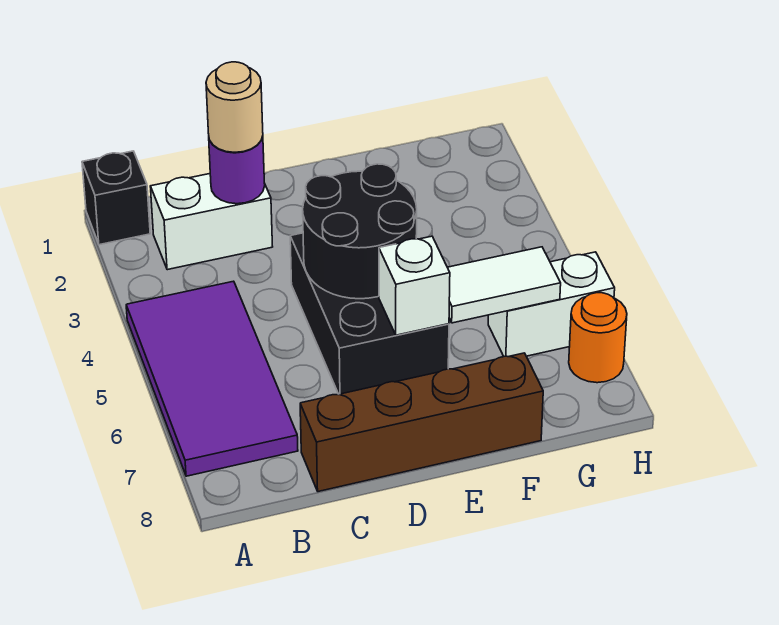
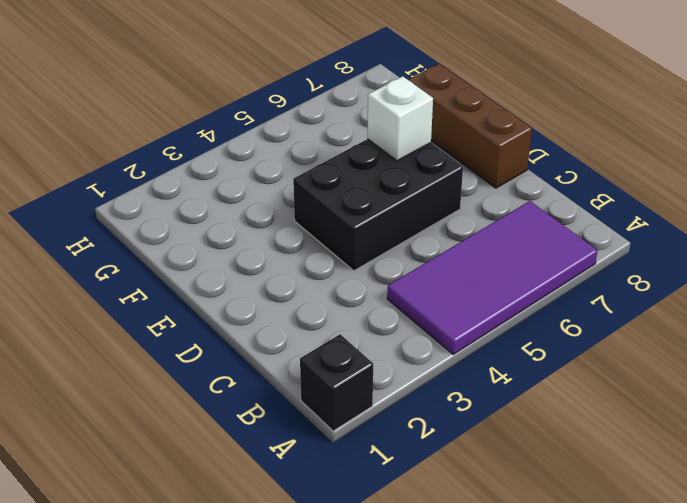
brown brick D8:F8 level 1 -> brown brick C8:F8 level 1
none -> white brick B2:C2 level 1
none -> white brick G6:H6 level 1
none -> orange round brick H7 level 1

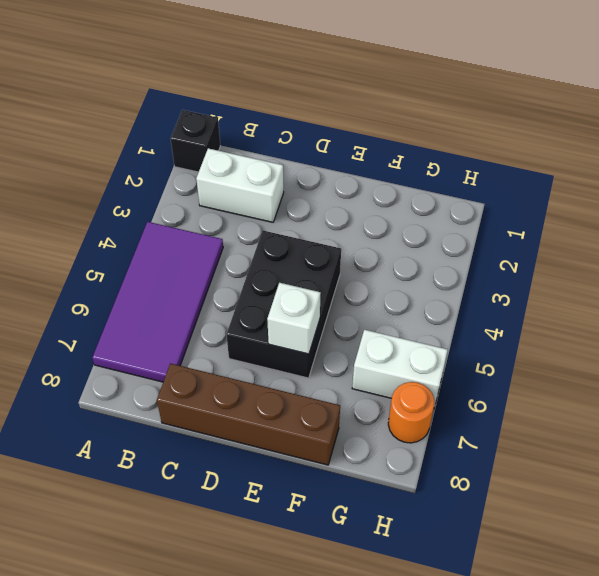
none -> purple round brick C2 level 2
none -> black round brick D4:E5 level 2
none -> white tile F6:G6 level 2

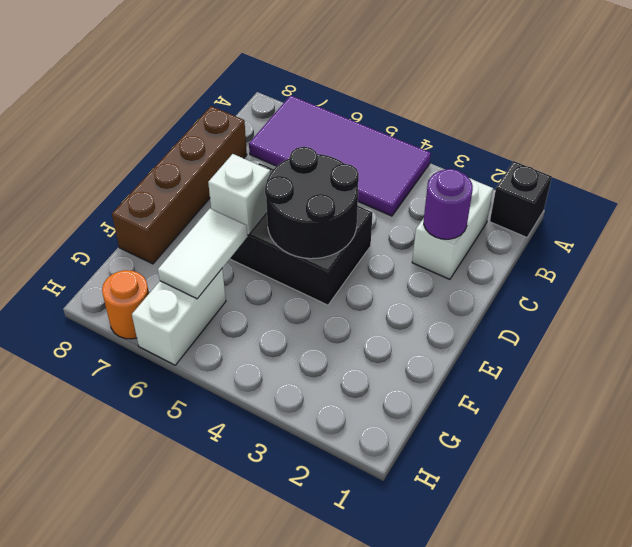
none -> tan round brick C2 level 3

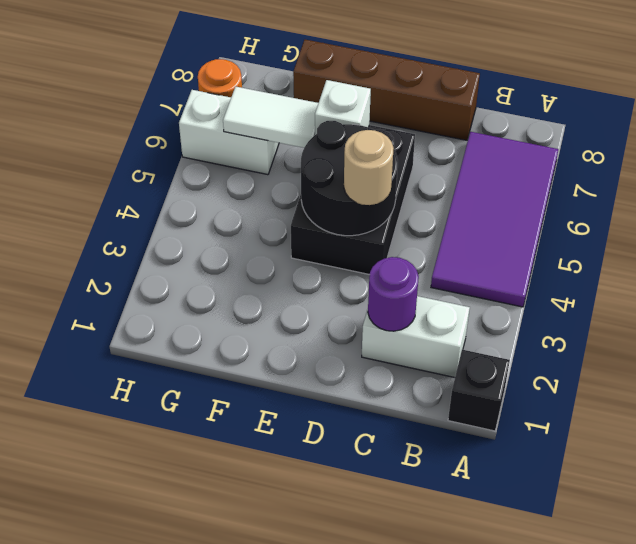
tan round brick D4 level 3 -> tan round brick C2 level 3

